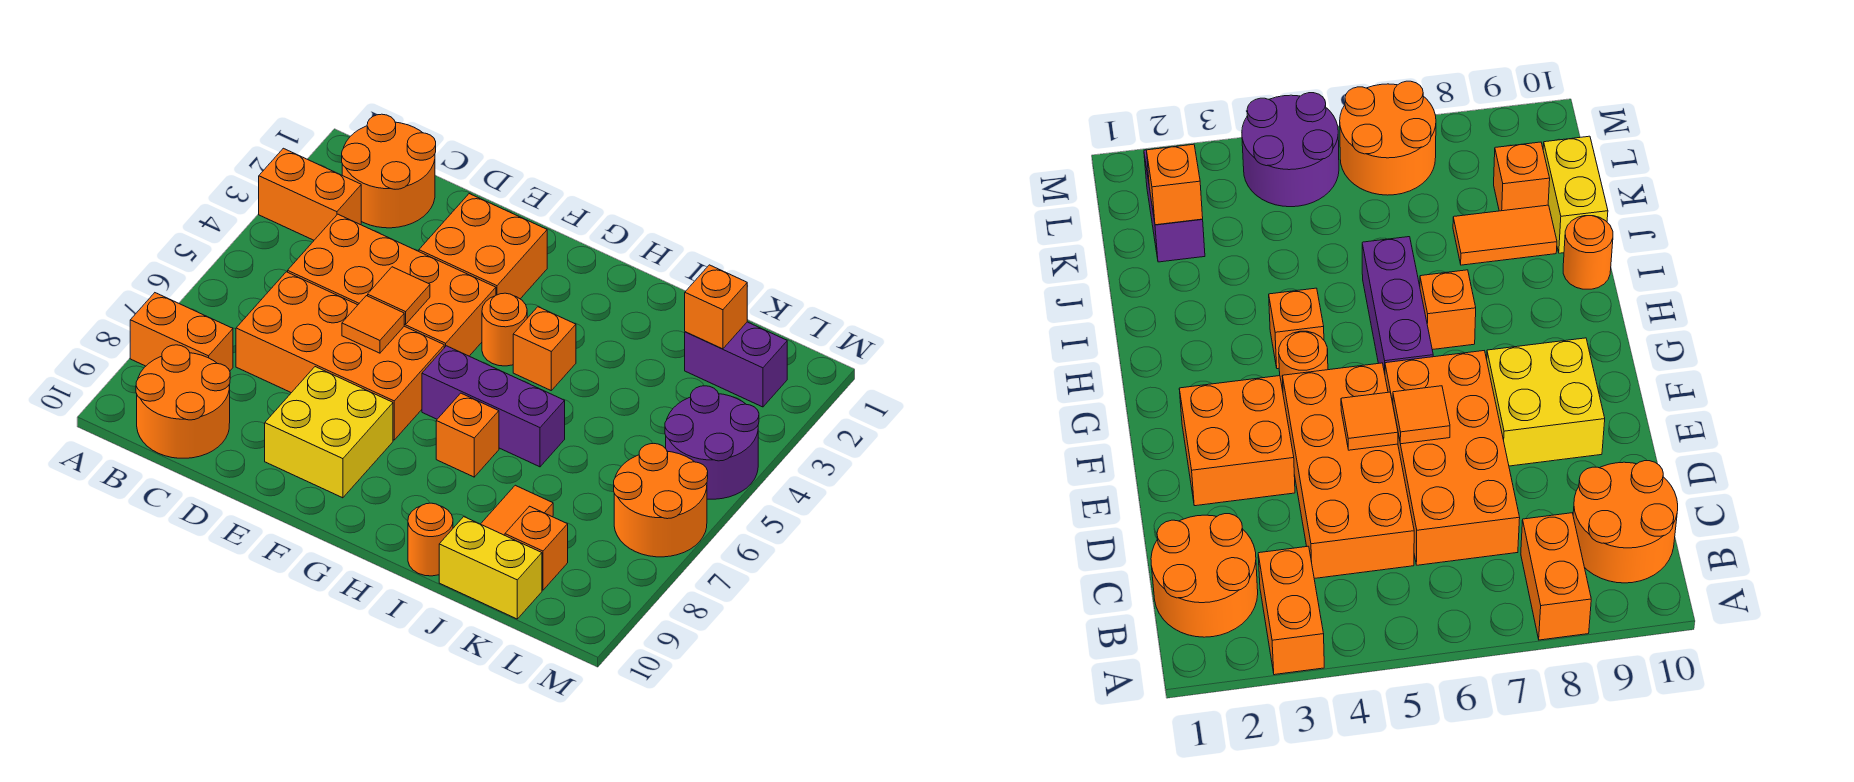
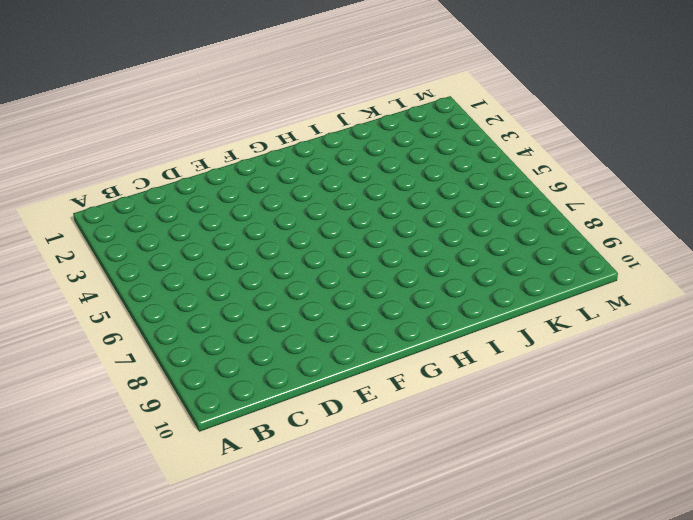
none -> orange brick A3:B3 level 1
none -> orange brick A8:B8 level 1
none -> orange round brick B1:C2 level 1

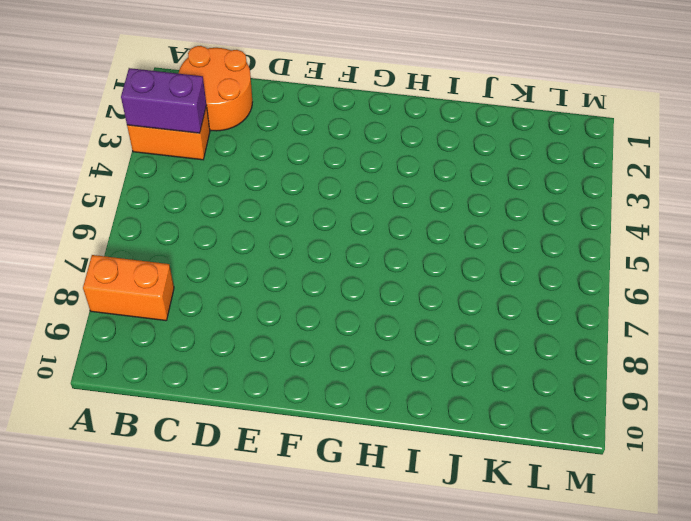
purple brick A3:B3 level 2 -> purple brick K2:L2 level 1
none -> orange round brick B9:C10 level 1
none -> orange brick C4:F5 level 1
none -> orange brick C6:F7 level 1

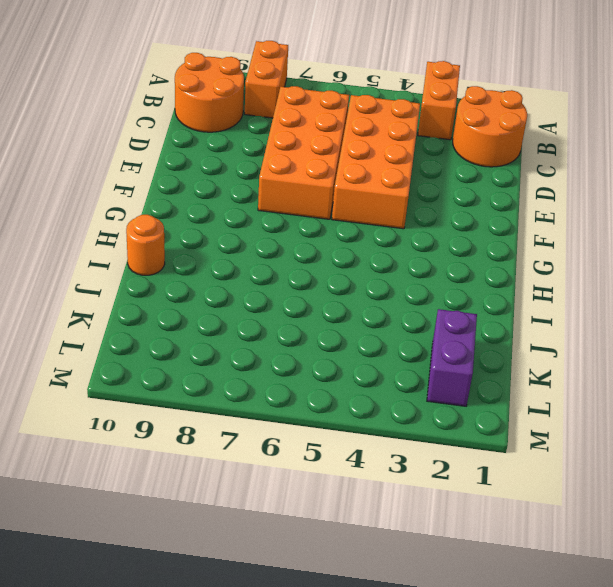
none -> orange brick E2:F3 level 1
none -> yellow brick E8:F9 level 1
none -> orange round brick G4 level 1

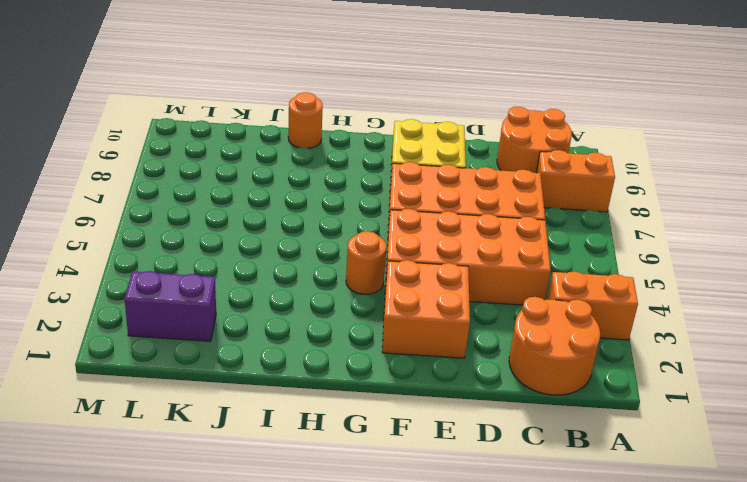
none -> purple brick G6:I6 level 1
none -> orange brick H4 level 1
none -> orange brick H7 level 1

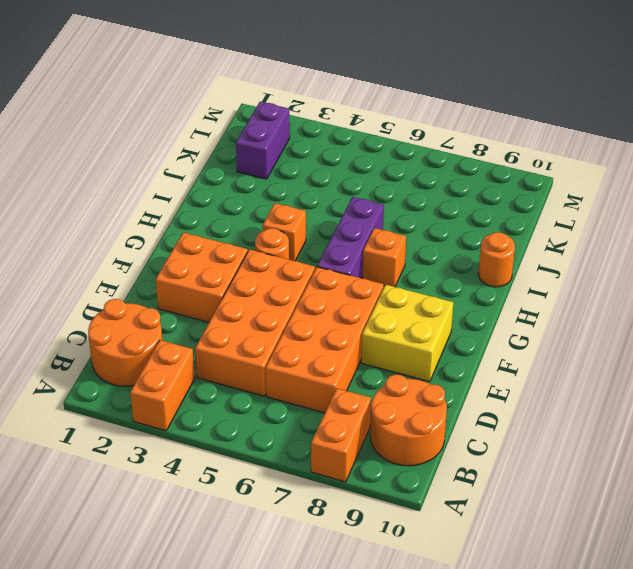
none -> orange tile J8:J9 level 1
none -> yellow brick J10:K10 level 1
none -> orange brick K9 level 1

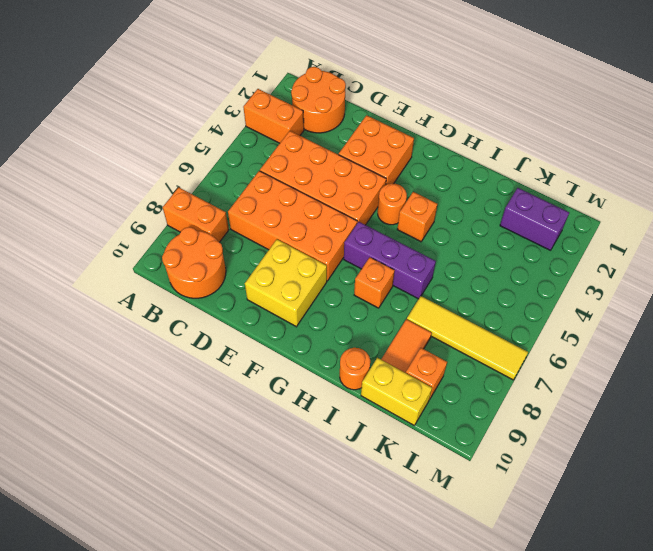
yellow tile J7:M7 level 1 -> orange round brick L6:M7 level 1
none -> purple round brick L4:M5 level 1
none -> orange tile E5 level 2
none -> orange tile E6 level 2

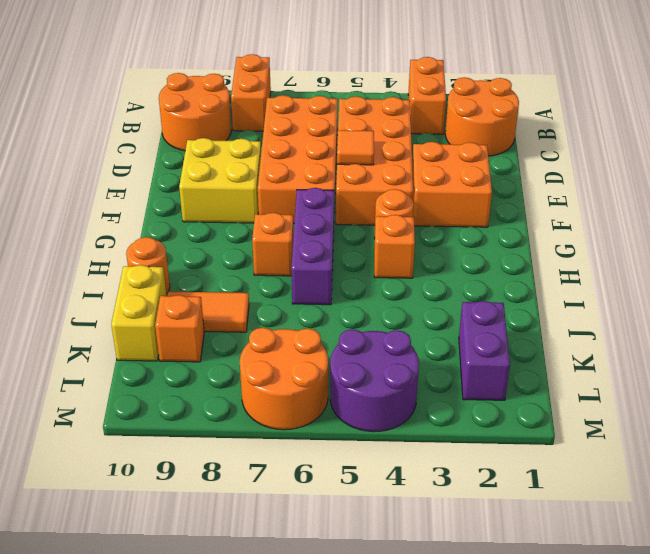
none -> orange tile E6 level 2
none -> orange brick K2 level 2

